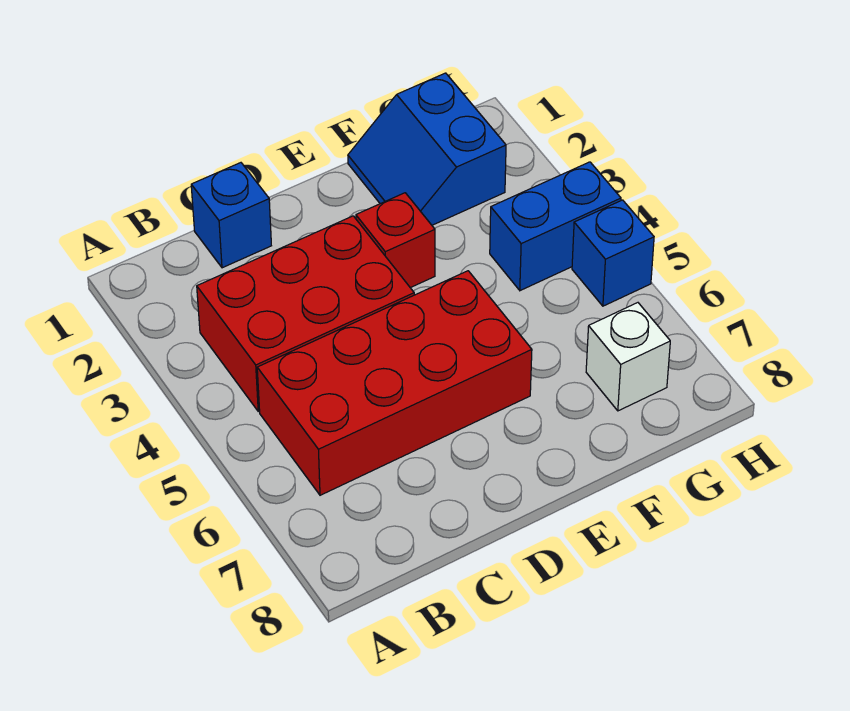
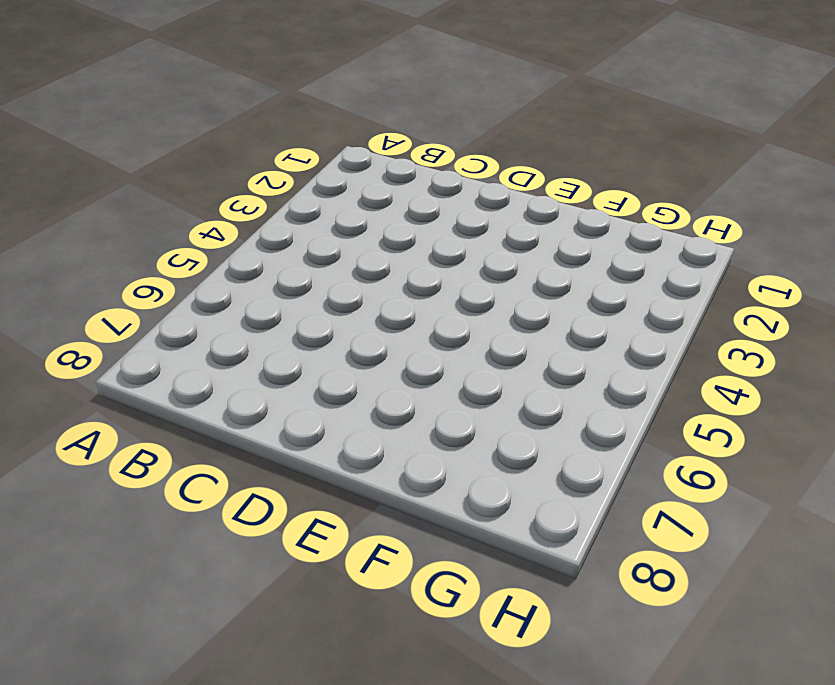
none -> red brick B3:D4 level 1
none -> red brick B5:E6 level 1

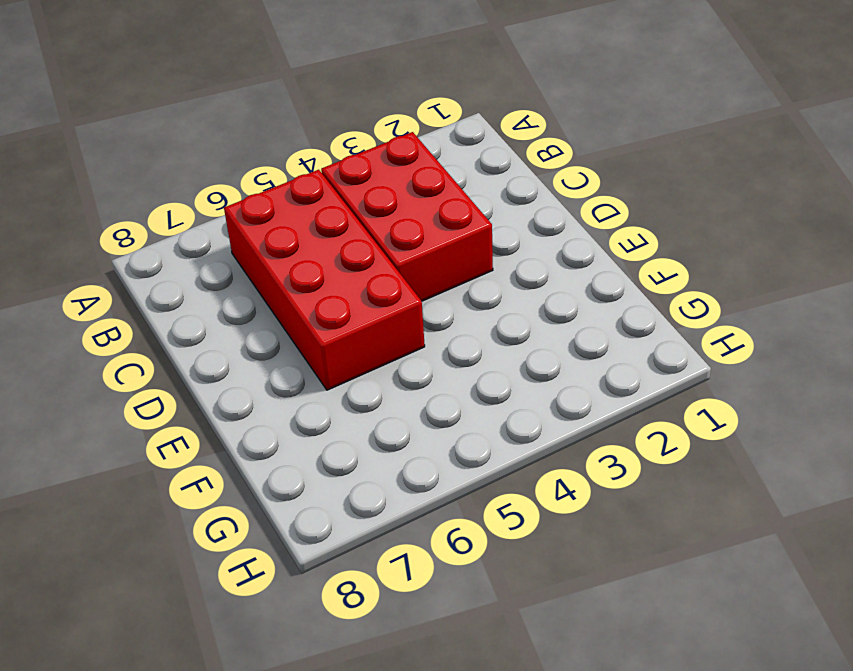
none -> blue brick C1 level 1
none -> red brick E3 level 1

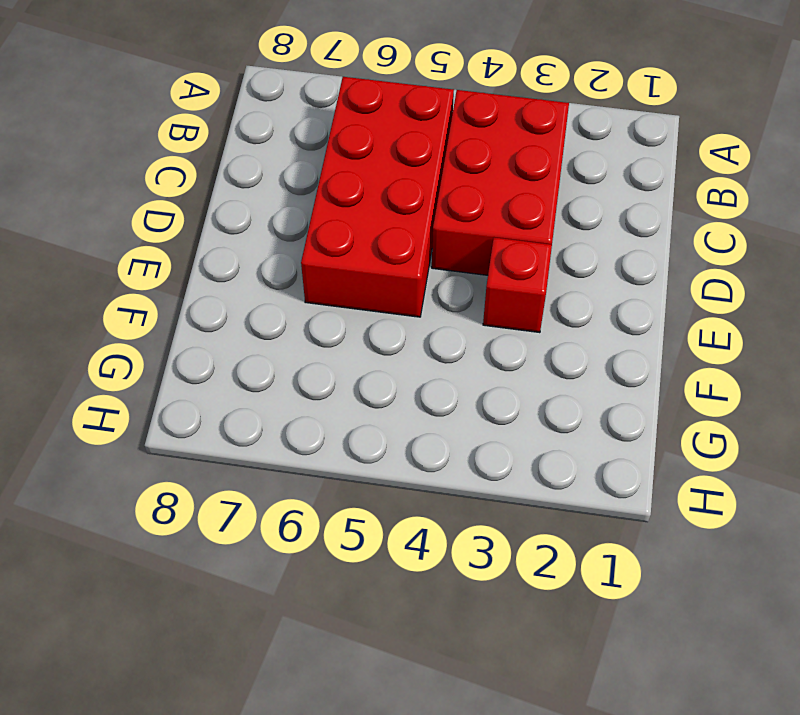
none -> blue brick C1 level 1
none -> blue slope F1:G2 level 1 top G

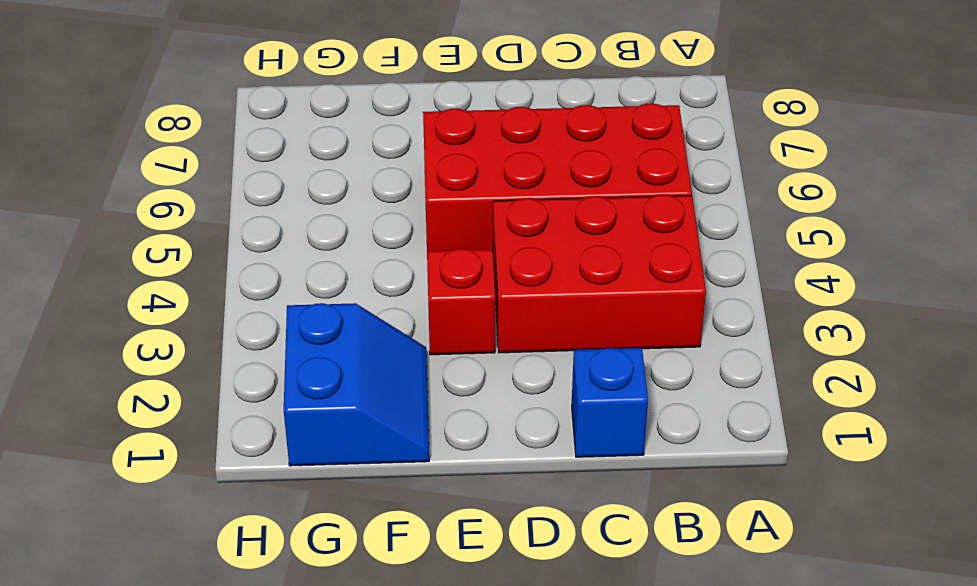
none -> blue brick G4:H4 level 1
none -> white brick G7 level 1

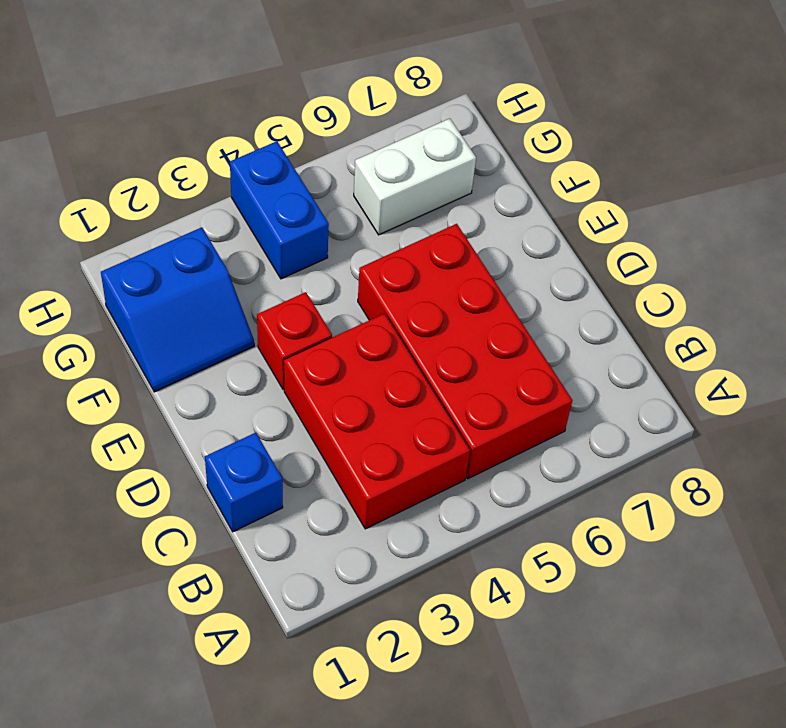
white brick G6:G7 level 1 -> white brick G7 level 1
none -> blue brick H5 level 1

